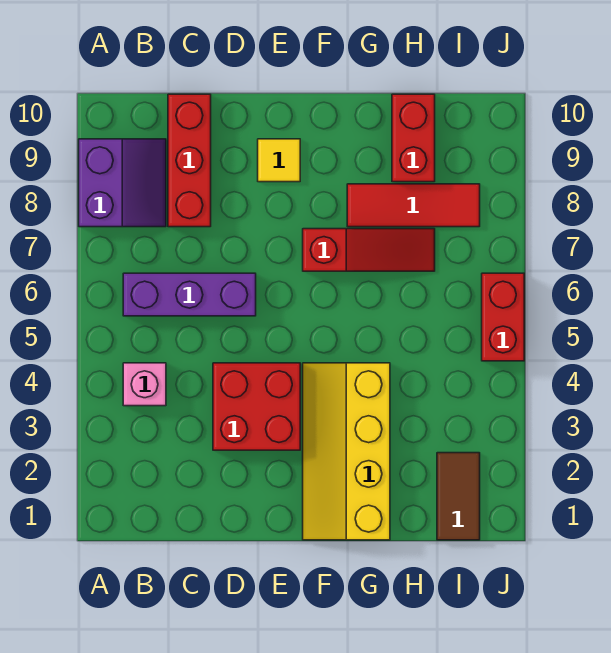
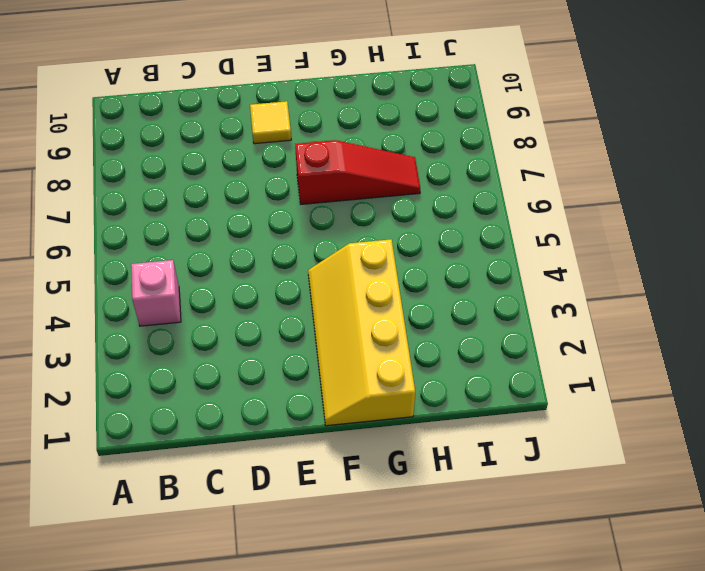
none -> purple slope A8:B9 level 1 top A
none -> purple brick B6:D6 level 1
none -> red brick C8:C10 level 1

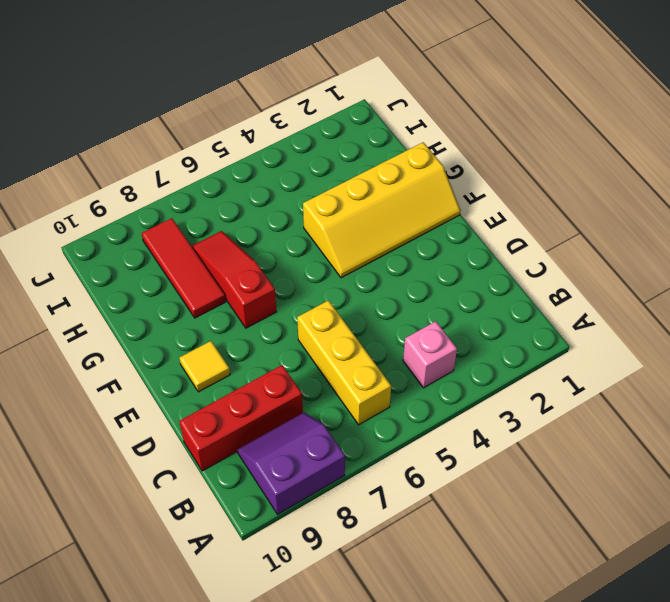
yellow brick B6:D6 level 1 -> purple brick B6:D6 level 1
none -> red brick D3:E4 level 1
none -> red brick H9:H10 level 1
none -> brown tile I1:I2 level 1

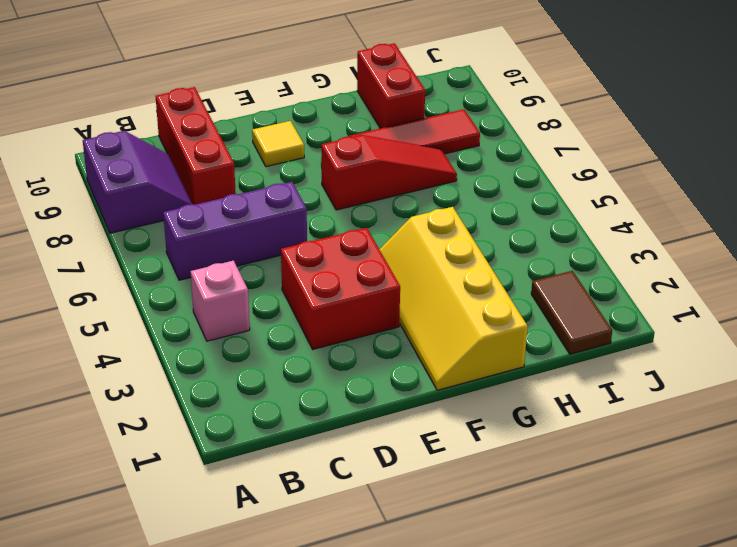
none -> red brick J5:J6 level 1

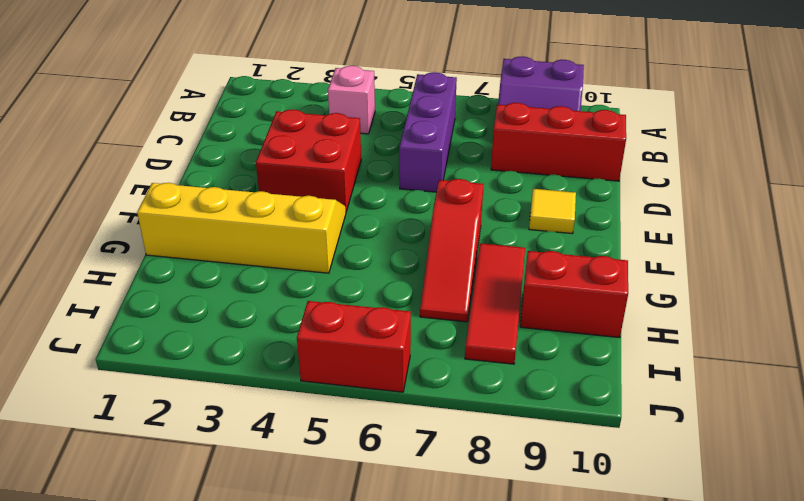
none -> brown tile I1:I2 level 1

